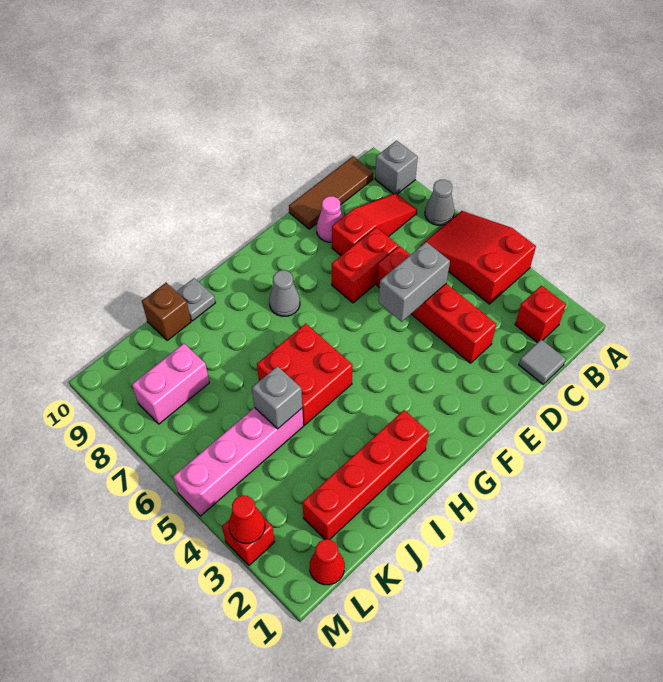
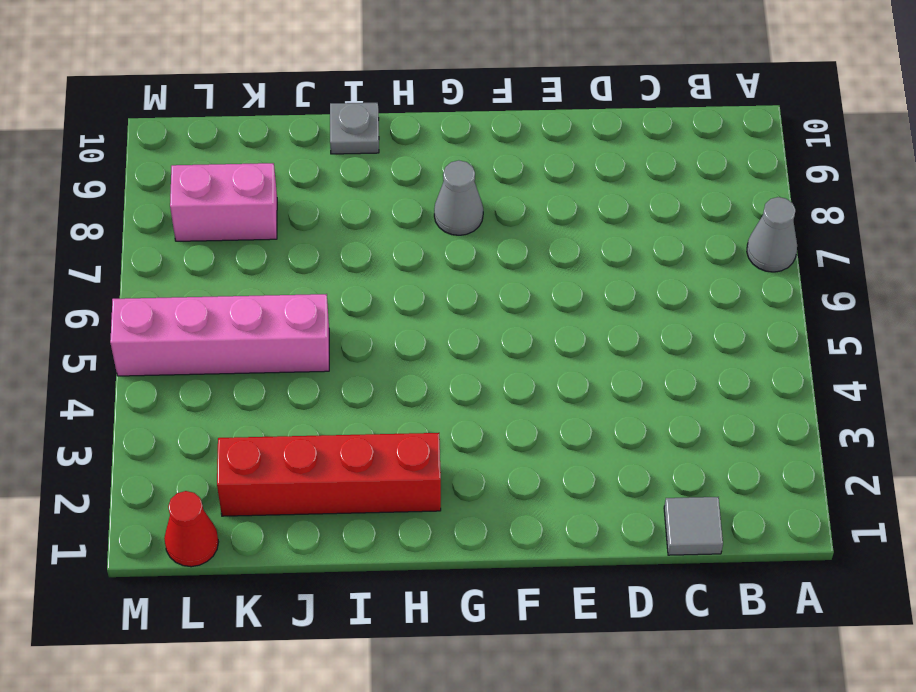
none -> red slope A4:B6 level 1 top 4
none -> grey brick A9 level 1
none -> red brick B2 level 1

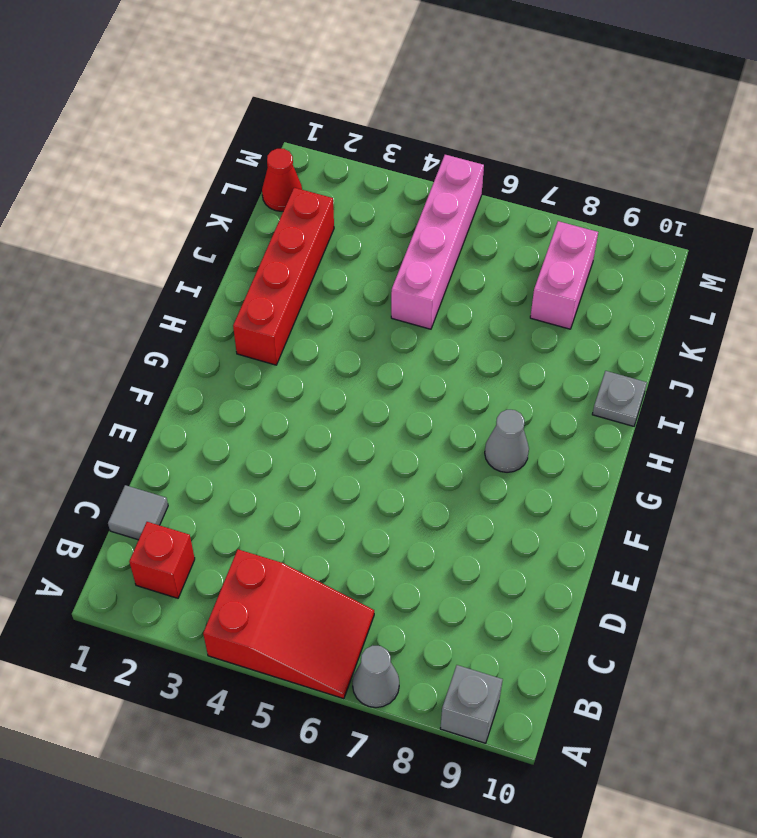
none -> red slope B8:D8 level 1 top D
none -> brown tile B10:D10 level 1
none -> red brick D3:D6 level 1

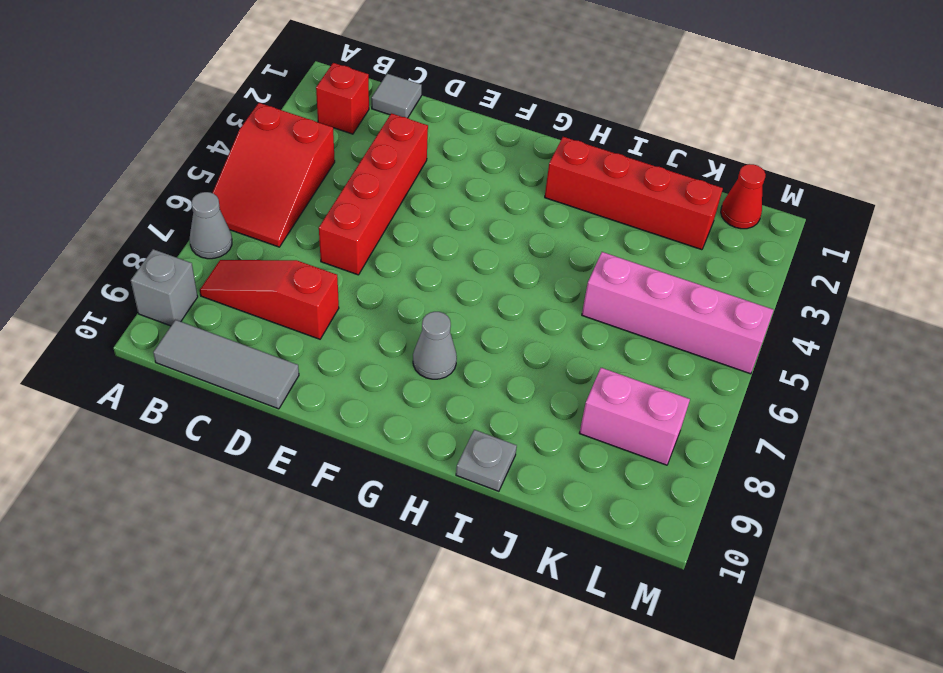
grey tile B10:D10 level 1 -> brown tile B10:D10 level 1
none -> red brick D7:E7 level 1
none -> pink cone D9 level 1
none -> red brick H5:I6 level 1

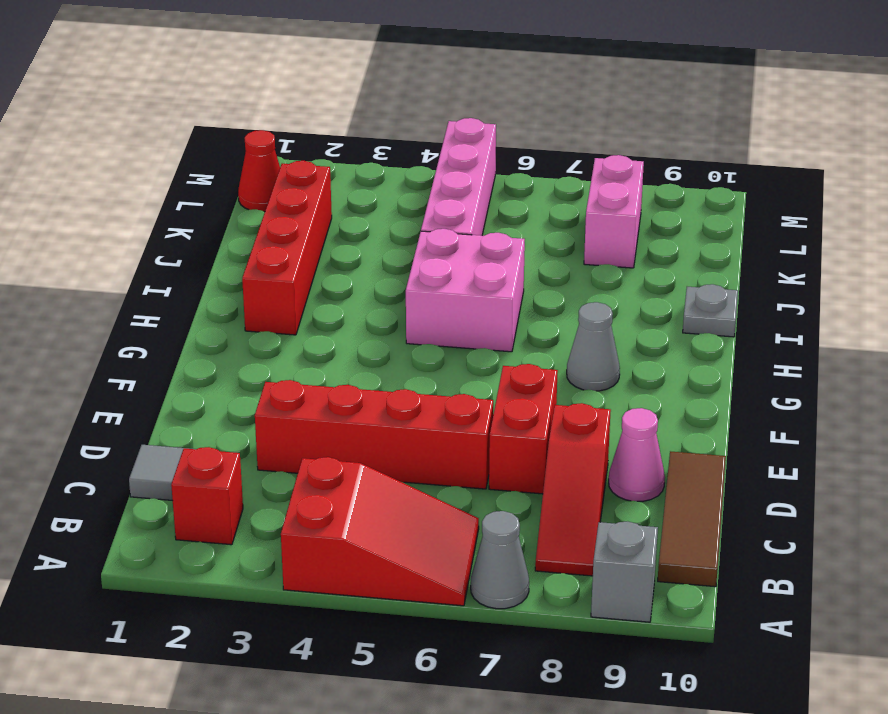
pink brick H5:I6 level 1 -> red brick H5:I6 level 1
none -> brown brick J10 level 1
none -> red brick M3 level 1
none -> grey brick D5:E5 level 2

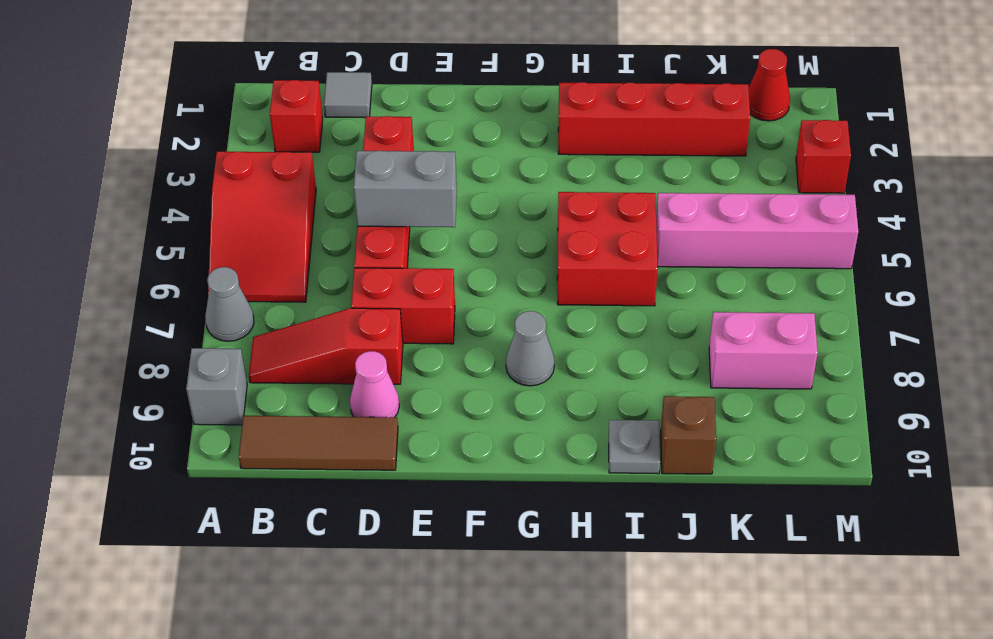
none -> grey brick J5 level 2
none -> red cone M3 level 2

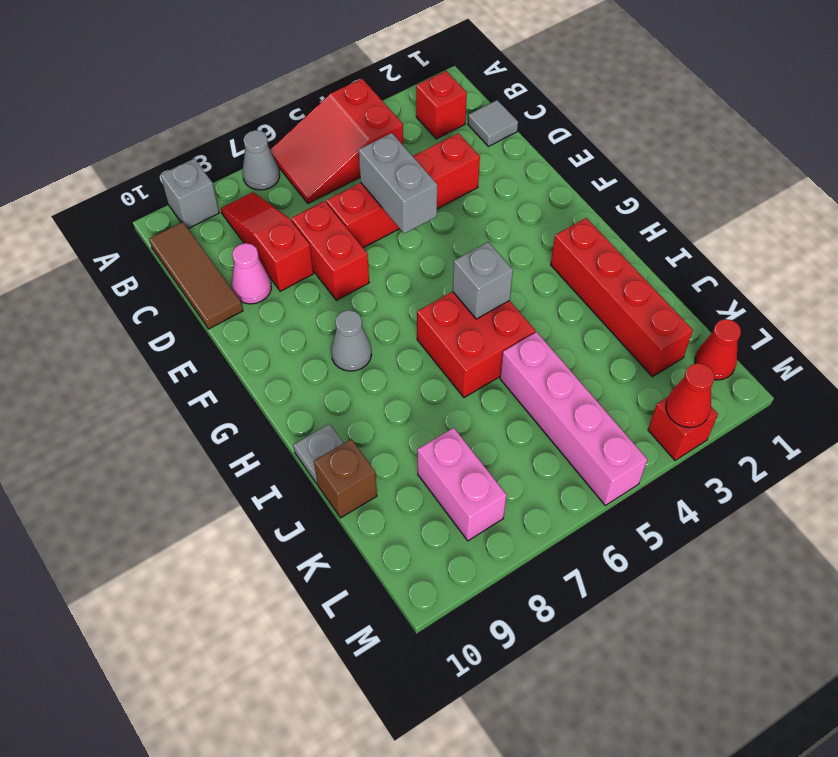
grey brick H5 level 2 -> grey brick J5 level 2

